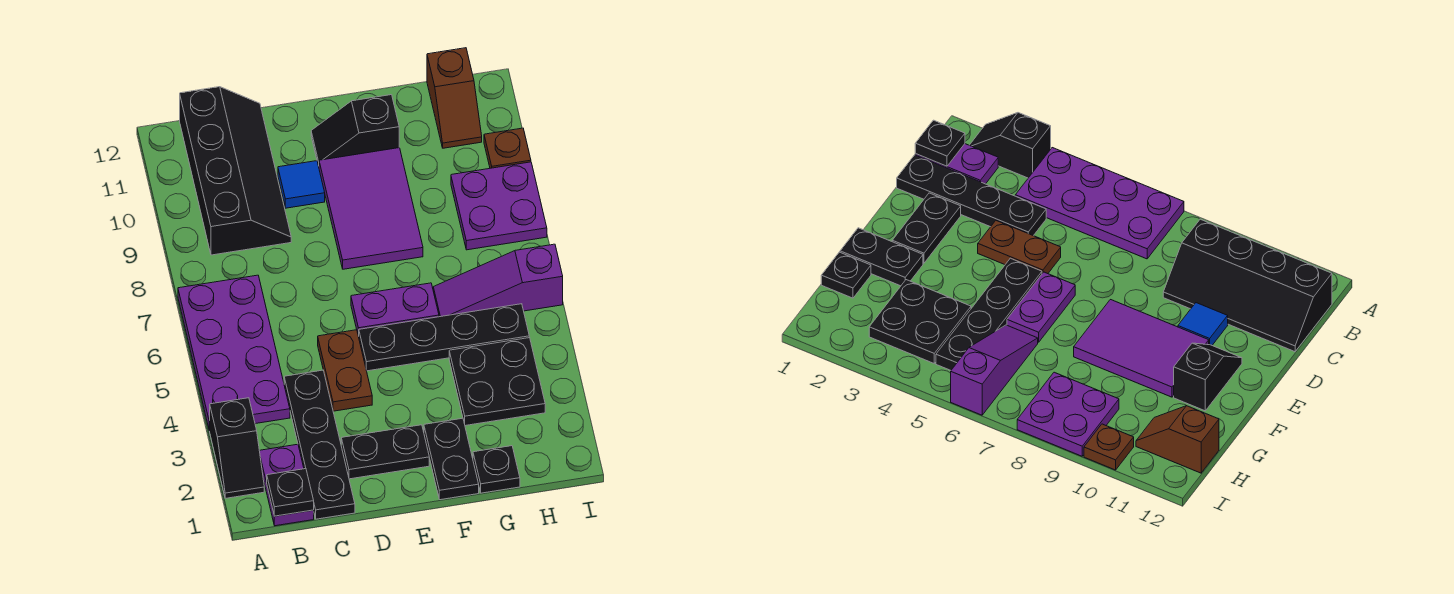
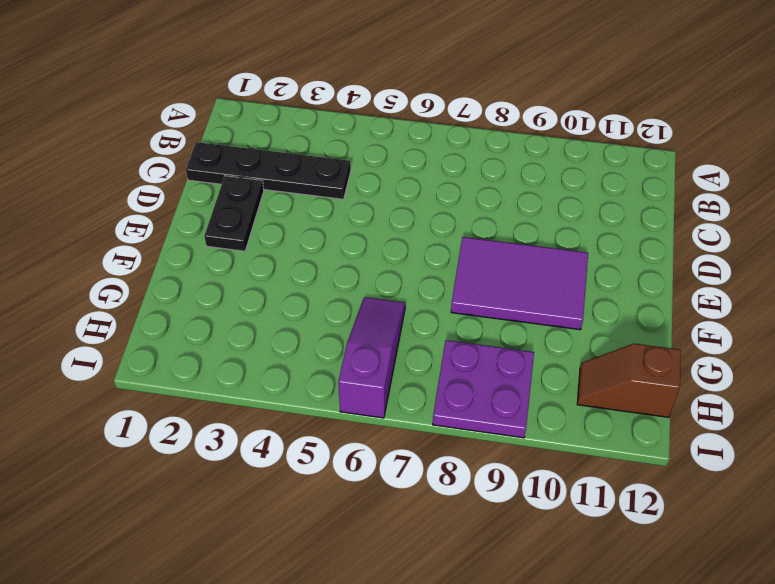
none -> black slope A2:A3 level 1 top 3
none -> purple plate A4:B7 level 1
none -> purple plate B1:B2 level 1

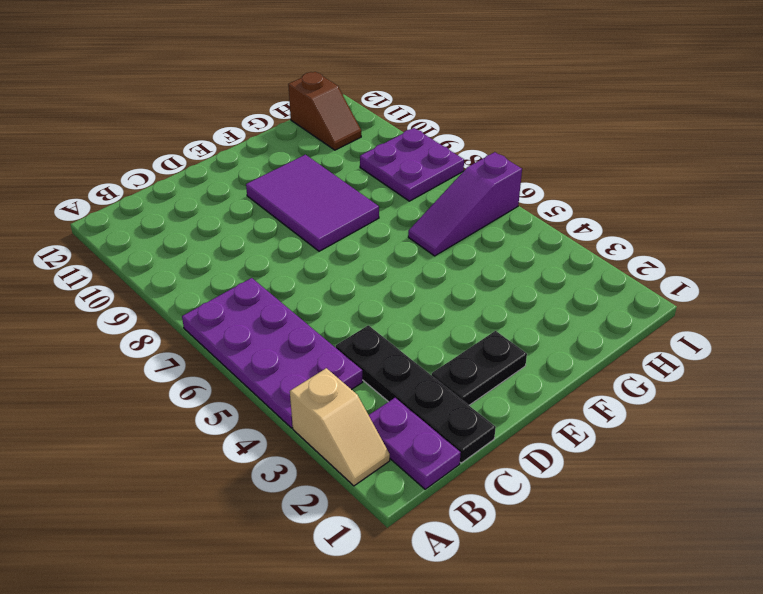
tan slope A2:A3 level 1 top 3 -> black slope A2:A3 level 1 top 3
none -> black slope B9:C12 level 1 top B
none -> brown plate D4:D5 level 1
none -> blue tile D10 level 1

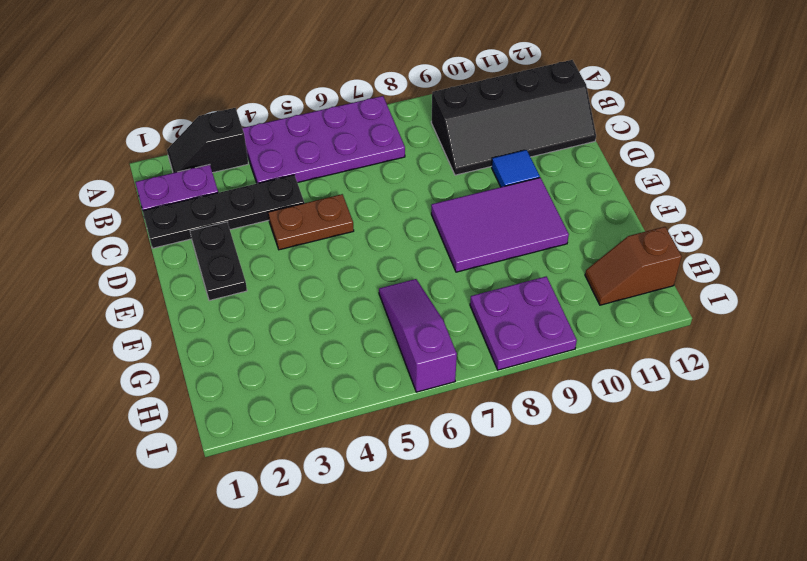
none -> black plate E5:H5 level 1
none -> purple plate E6:F6 level 1
none -> black slope E11:F11 level 1 top F

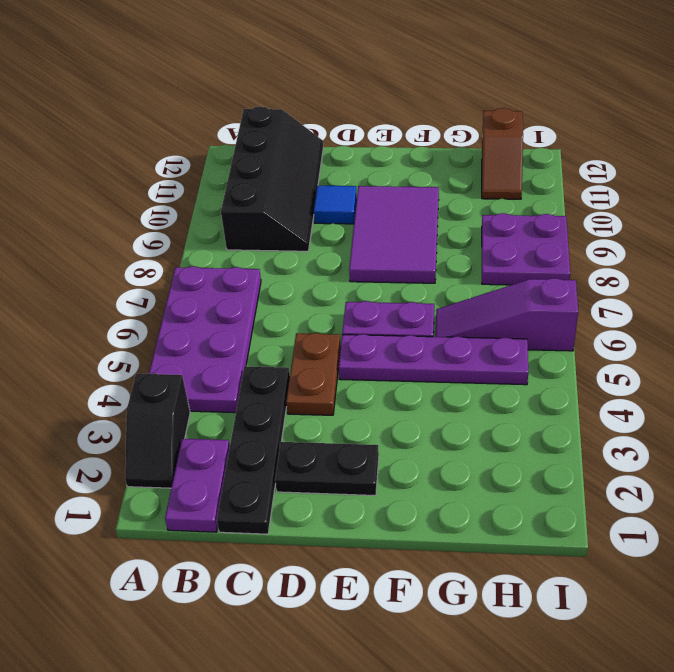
purple plate E5:H5 level 1 -> black plate E5:H5 level 1
none -> black slope E11:F11 level 1 top F
none -> black plate F1:F2 level 1
none -> black plate G1 level 1

